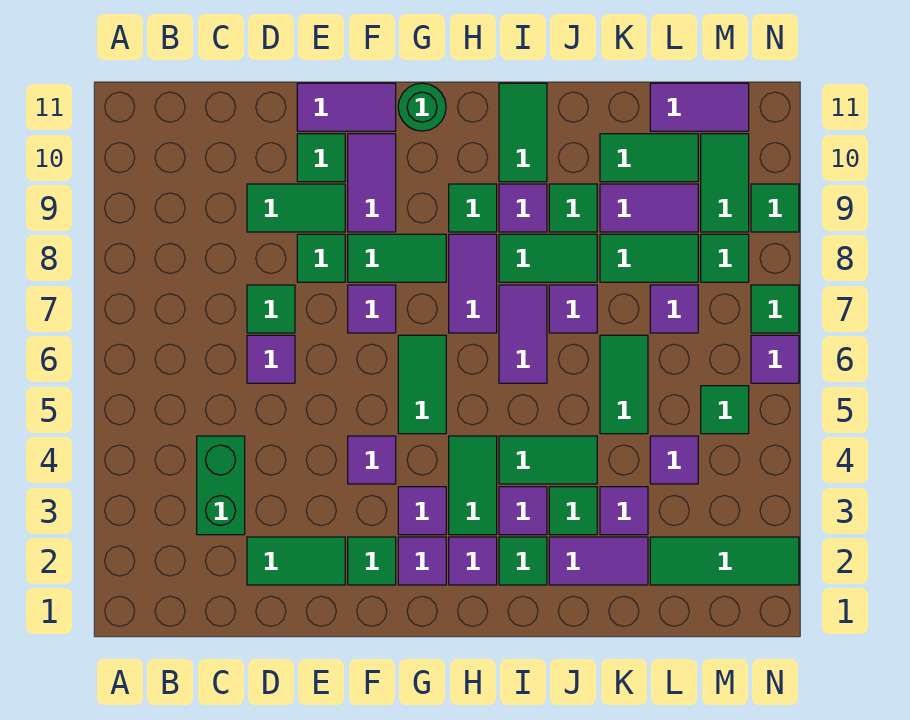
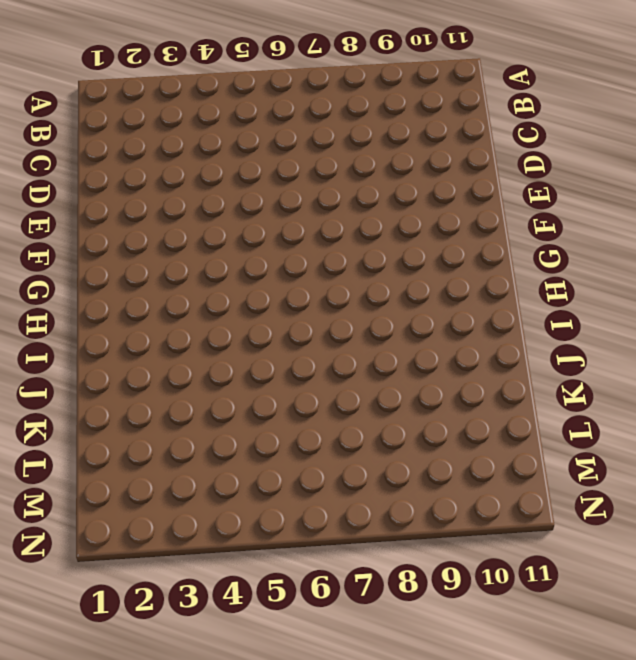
none -> green brick C3:C4 level 1
none -> green tile D2:E2 level 1
none -> purple tile D6 level 1
none -> green tile D7 level 1

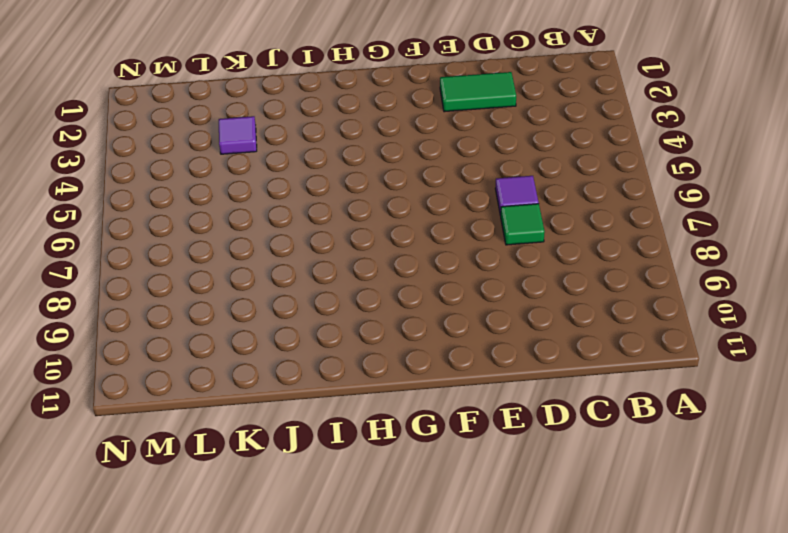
none -> green brick C3:C4 level 1
none -> green tile D9:E9 level 1
none -> green tile E8 level 1
none -> green tile E10 level 1

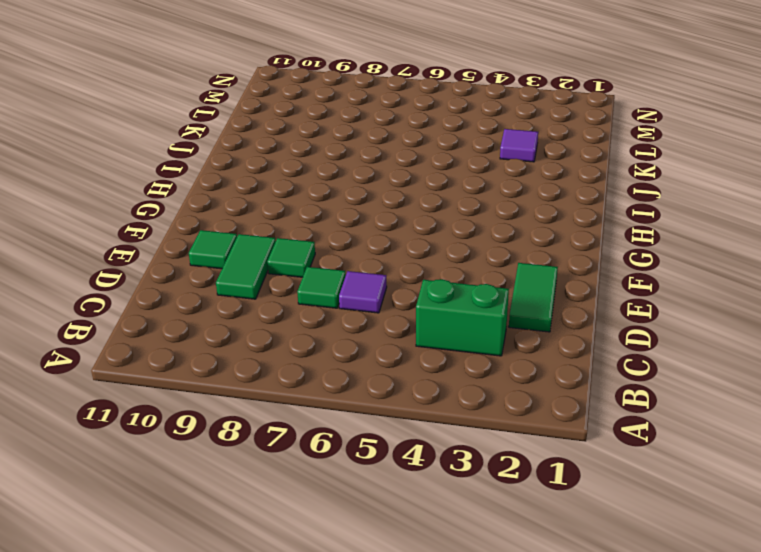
none -> purple tile E11:F11 level 1
none -> green tile F2 level 1
none -> purple tile F4 level 1
none -> purple tile F7 level 1

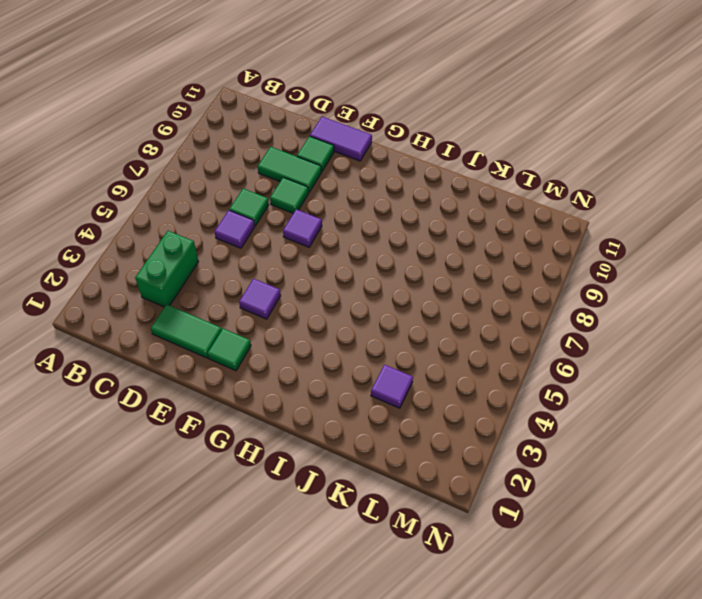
none -> green tile F8:G8 level 1
none -> purple tile F9:F10 level 1
none -> purple tile G2 level 1
none -> purple tile G3 level 1

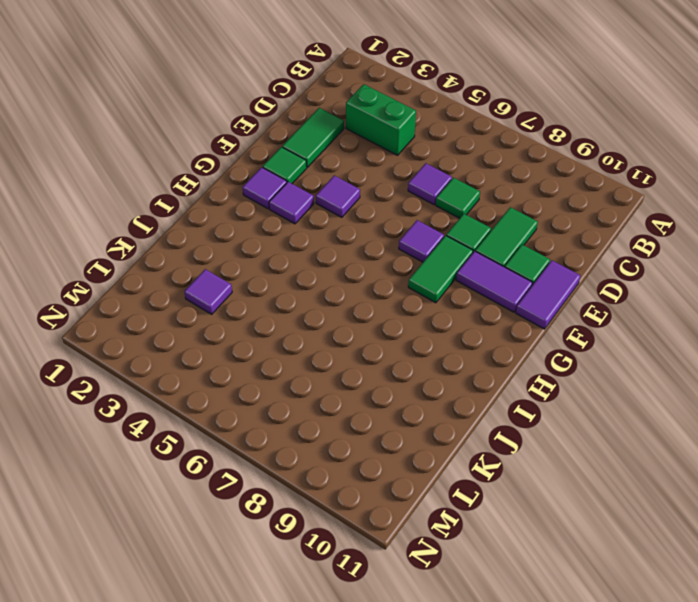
none -> green tile G5:G6 level 1
none -> green round brick G11 level 1
none -> purple tile H2 level 1
none -> green tile H3:H4 level 1

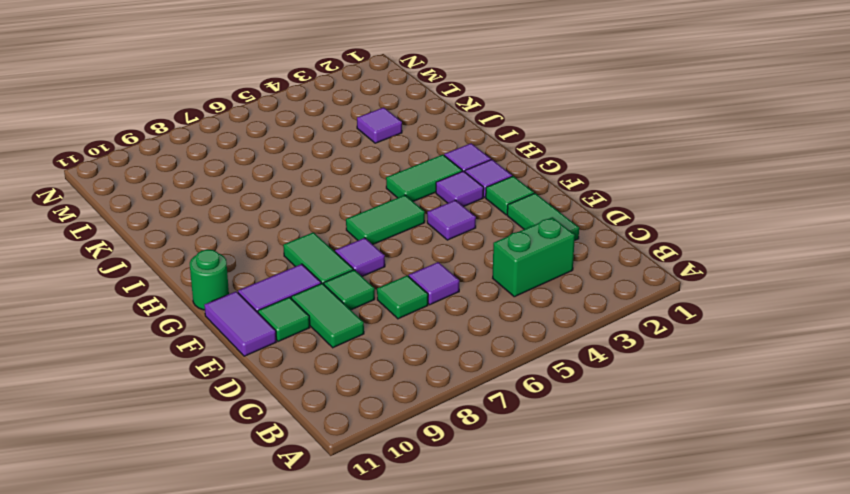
none -> purple tile H7:H8 level 1
none -> green tile H9 level 1
none -> green tile I2 level 1
none -> purple tile I3 level 1

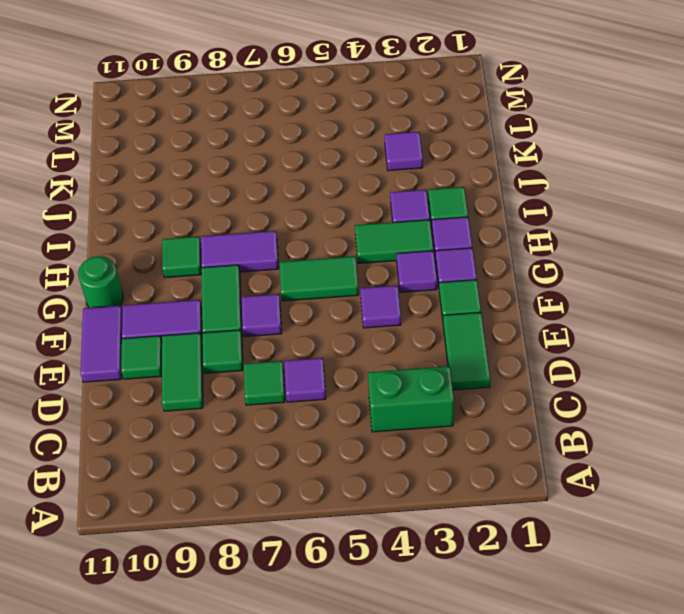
none -> green tile I4:J4 level 1
none -> purple tile I6:I7 level 1
none -> green tile I8:J8 level 1
none -> purple tile I9 level 1

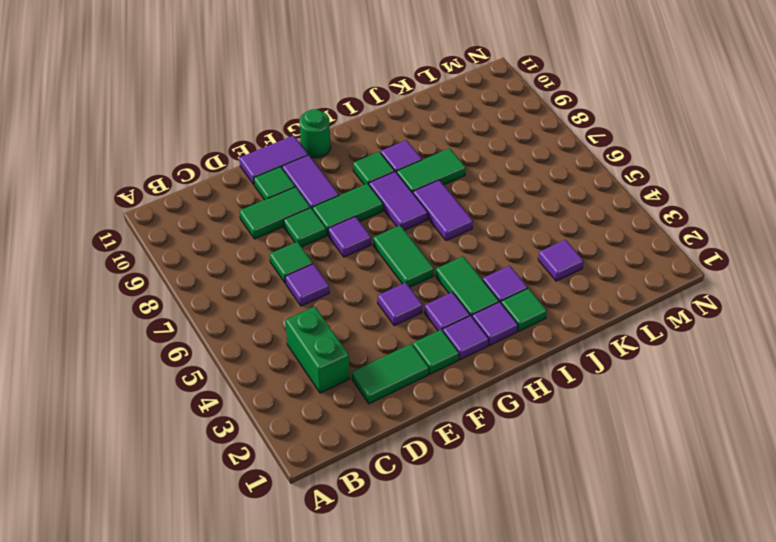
none -> green tile I4:J4 level 1
none -> green tile I10:I11 level 1
none -> purple tile J2:K2 level 1
none -> green tile J3 level 1

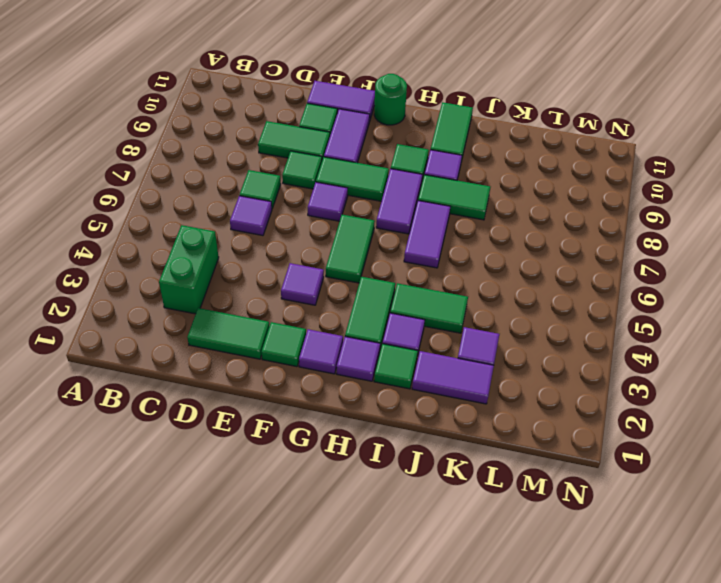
none -> purple tile G3 level 1
none -> green tile J3 level 1
none -> purple tile J7 level 1
none -> green tile J9 level 1

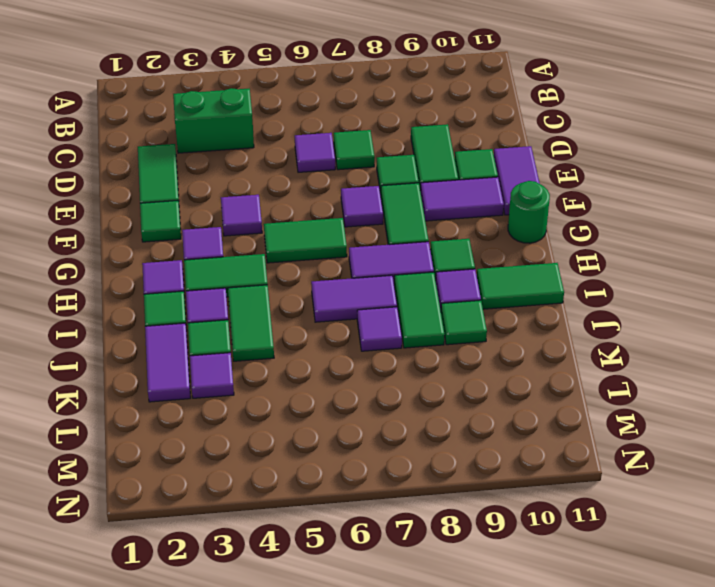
none -> purple tile G2 level 1
none -> green tile K5:K6 level 1
none -> green tile K8:L8 level 1
none -> purple tile K9:L9 level 1

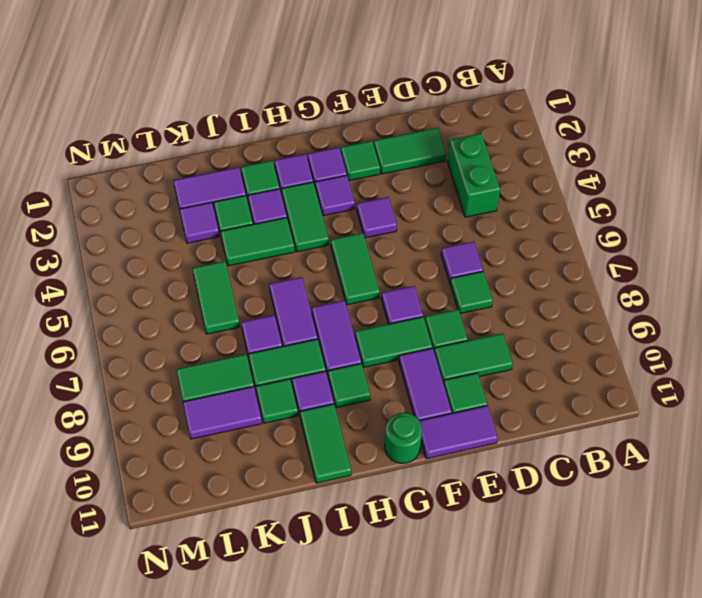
none -> green tile K10:L10 level 1
none -> green tile L2:N2 level 1
none -> purple tile L4 level 1
none -> purple tile L7 level 1

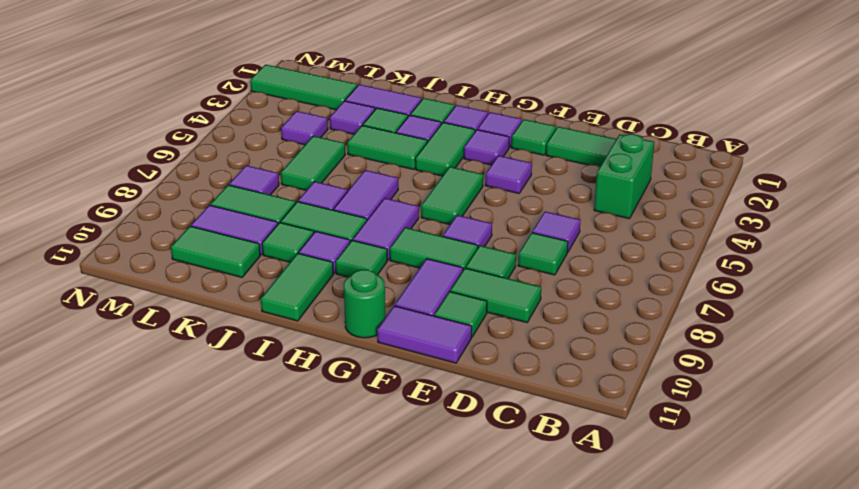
none -> purple tile L11:M11 level 1
none -> green tile M5 level 1
none -> green tile M8 level 1
none -> green tile M9:M10 level 1

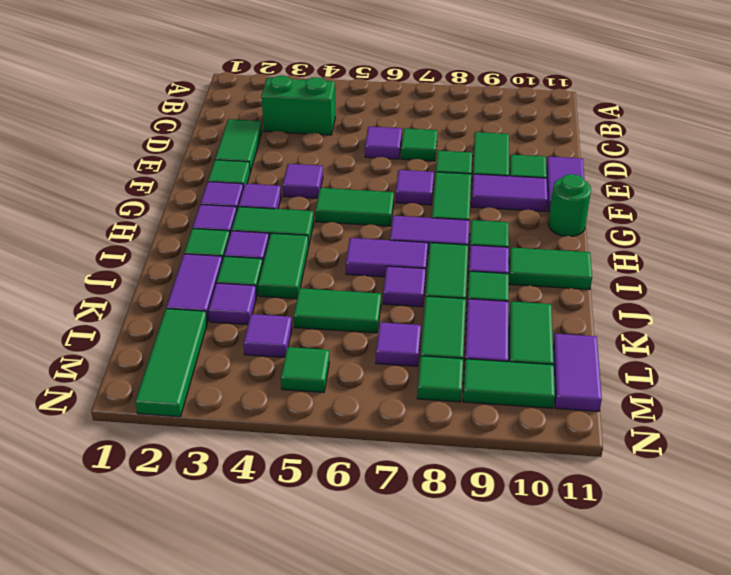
none -> purple tile N6 level 1
none -> green tile N7 level 1
none -> green tile N9 level 1

